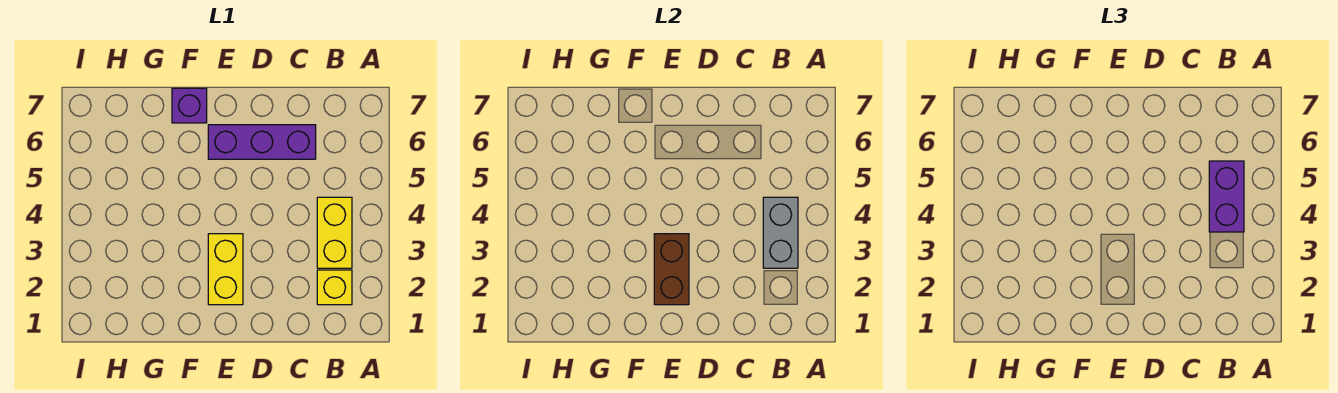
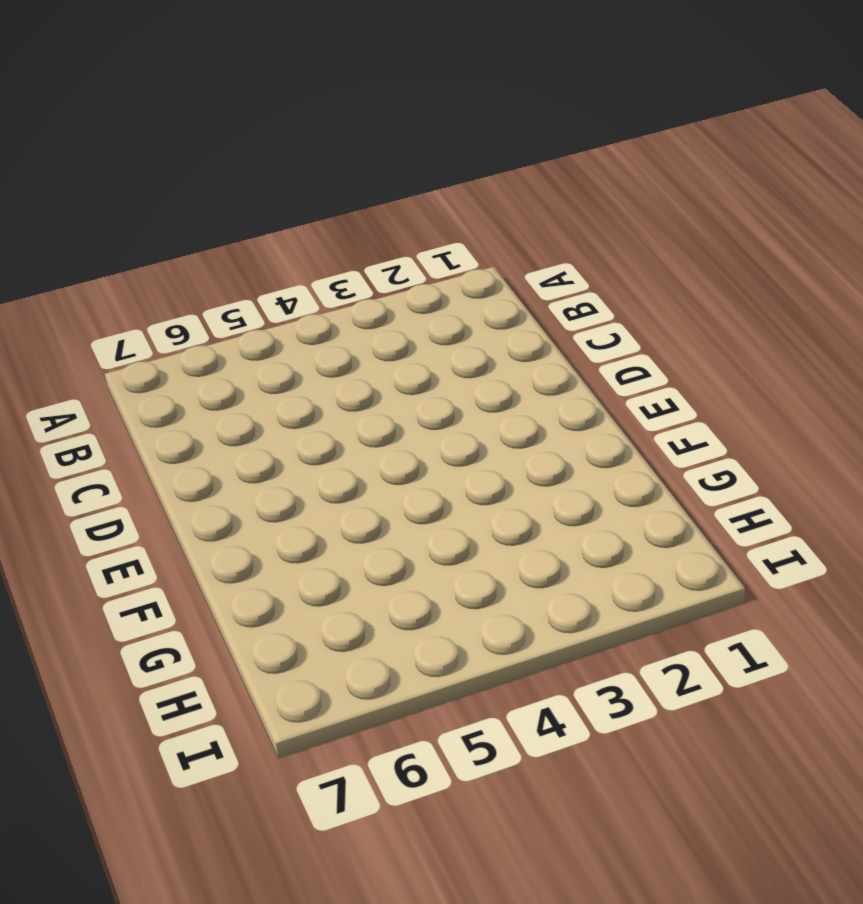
none -> yellow brick B2 level 1
none -> yellow brick B3:B4 level 1

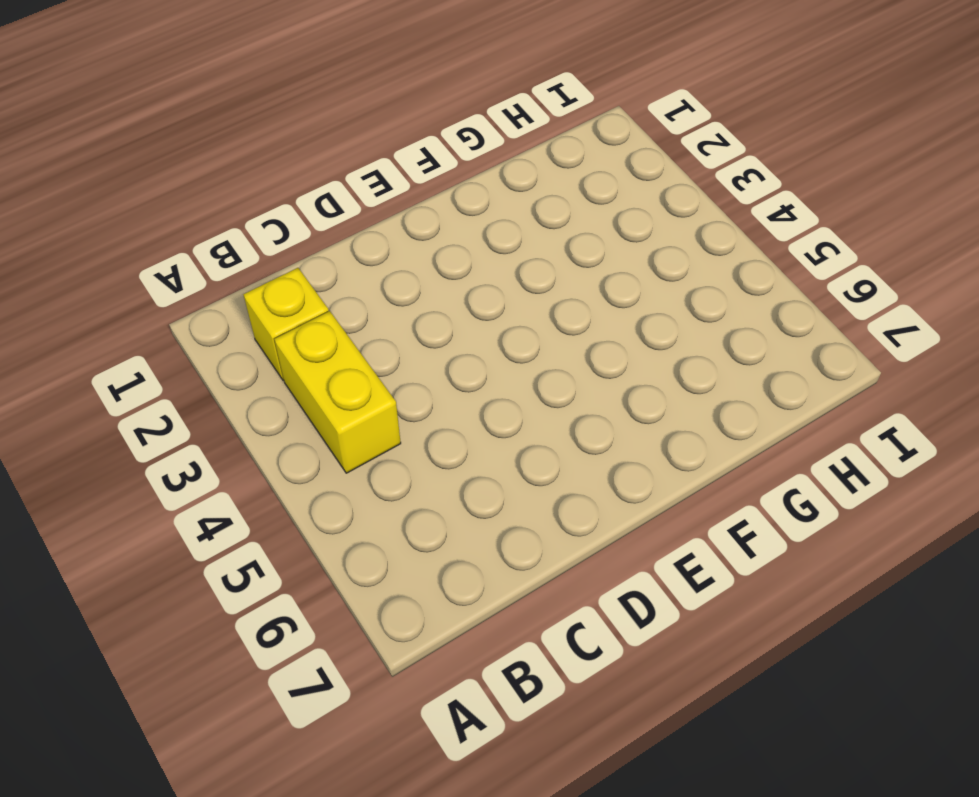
none -> purple brick C6:E6 level 1
none -> yellow brick E2:E3 level 1

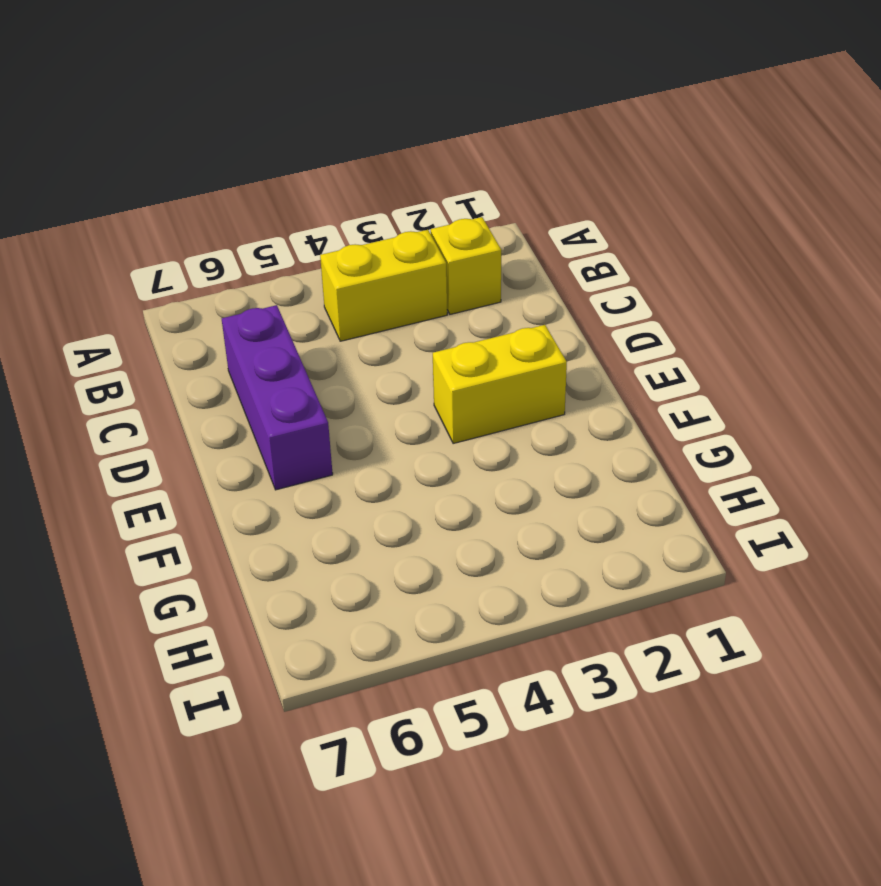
none -> purple brick F7 level 1
none -> grey brick B3:B4 level 2

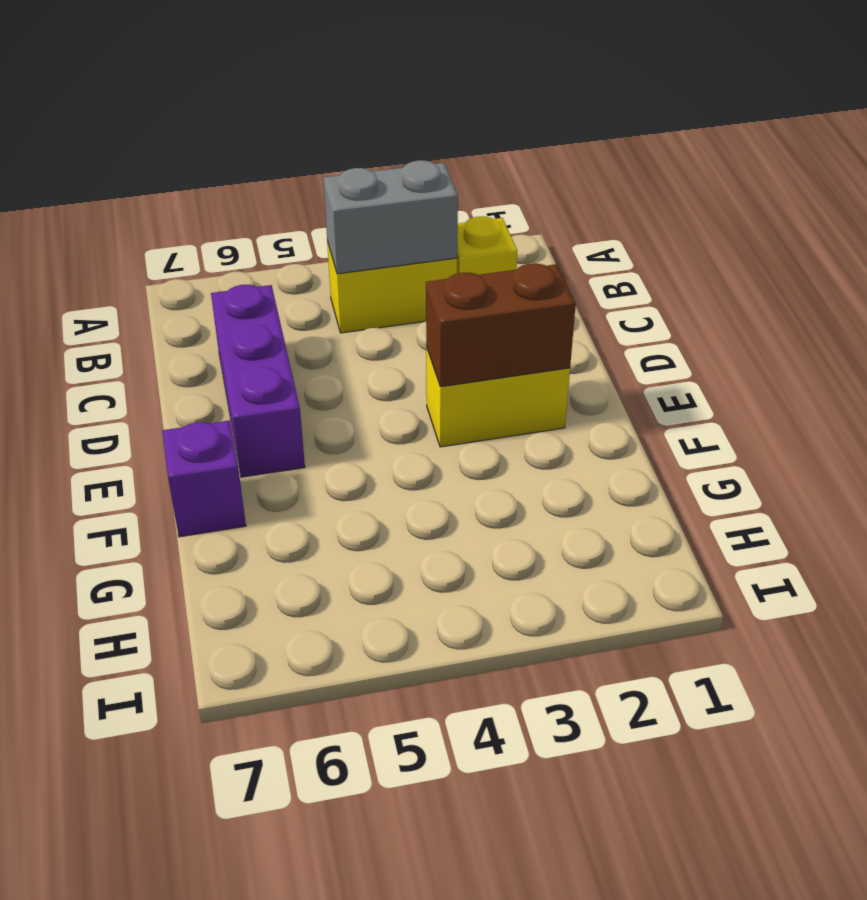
none -> purple brick B4:B5 level 3

